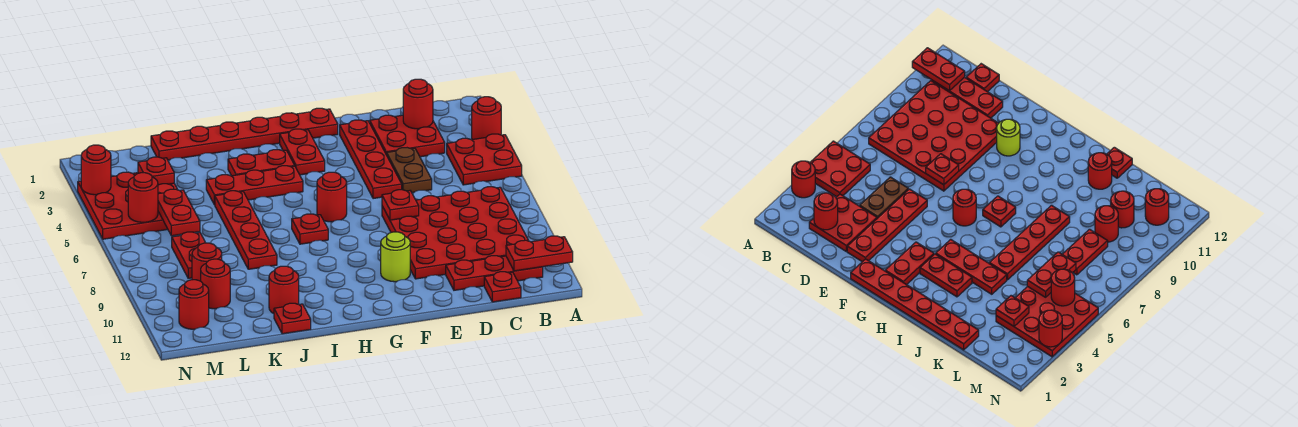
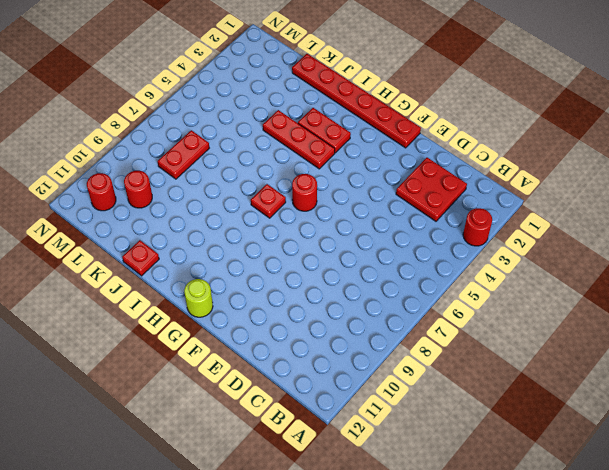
lime round brick G12 level 1 -> lime round brick F10 level 1
none -> red plate A4:B5 level 1
none -> red plate B7:E10 level 1
none -> red plate B11:D11 level 1
none -> red plate C12 level 1

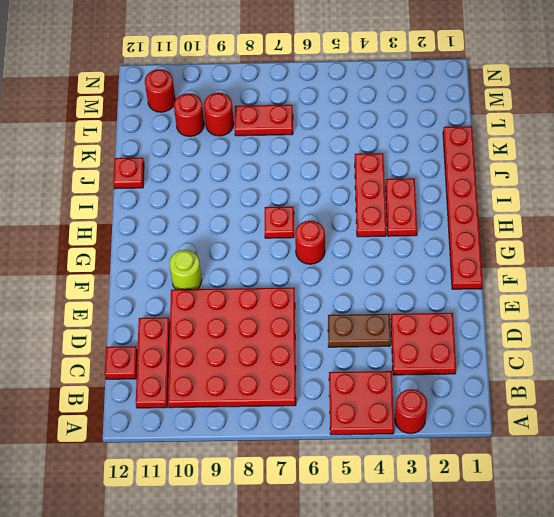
none -> red plate E2:E5 level 1
none -> red plate G2:G3 level 1
none -> red plate J5:J8 level 1
none -> red round brick J11 level 1

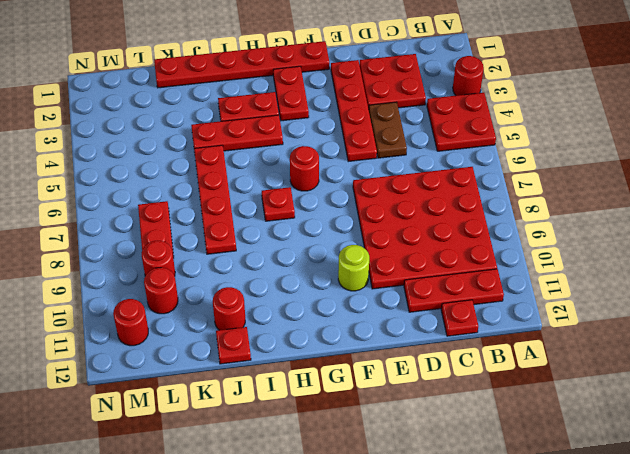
none -> red plate L3:N5 level 1
none -> red plate A11:B11 level 2
none -> red round brick C2 level 2
none -> red plate E7 level 2

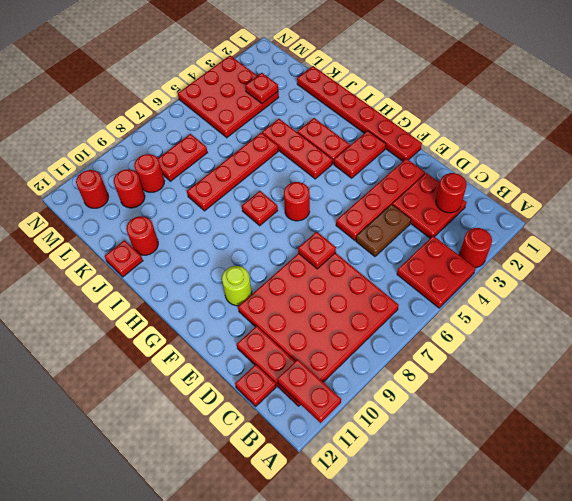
none -> red plate L5:L6 level 2
none -> red round brick M5 level 2
none -> red round brick N3 level 2

